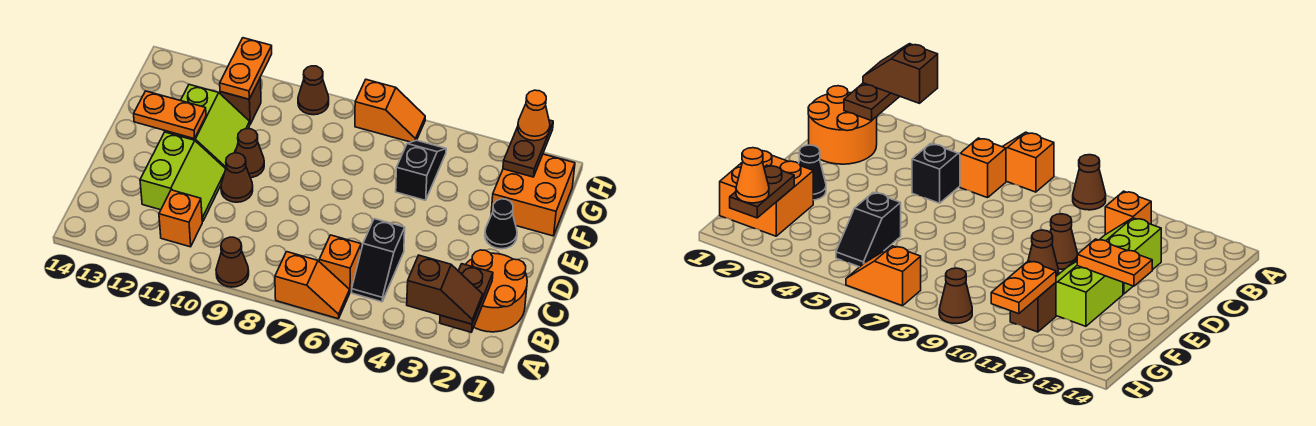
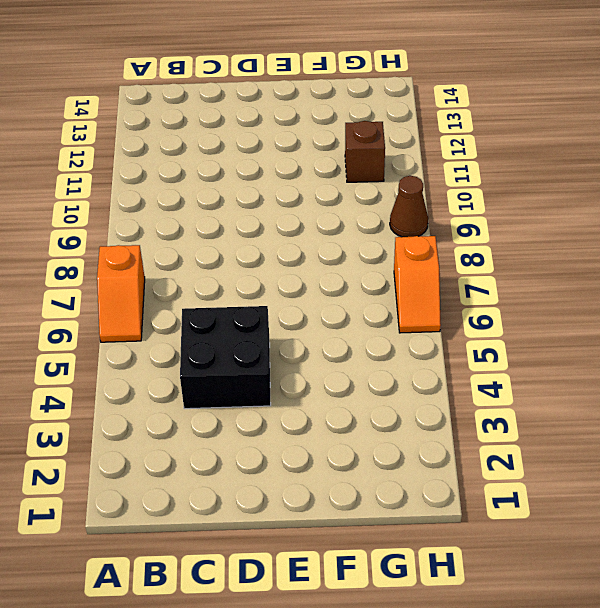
black brick C4:D5 level 1 -> black slope B5:C5 level 1 top C
none -> brown cone A9 level 1
none -> orange round brick B1:C2 level 1
none -> orange brick B6 level 1

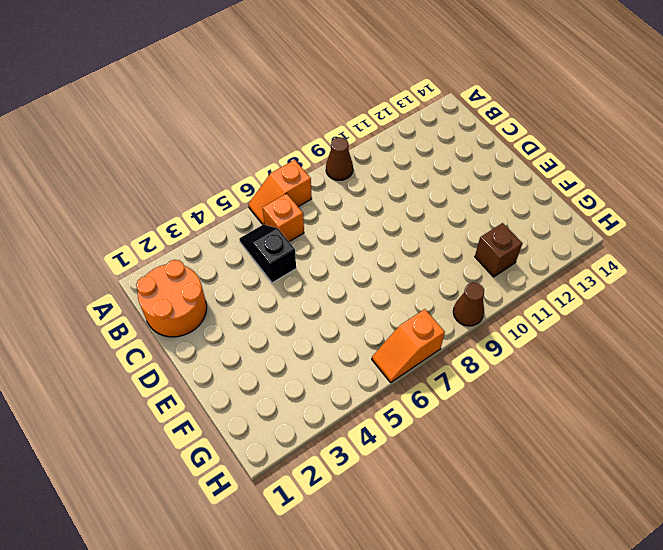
none -> orange brick B11 level 1
none -> lime slope C11:D12 level 1 top 12
none -> brown cone D10 level 1

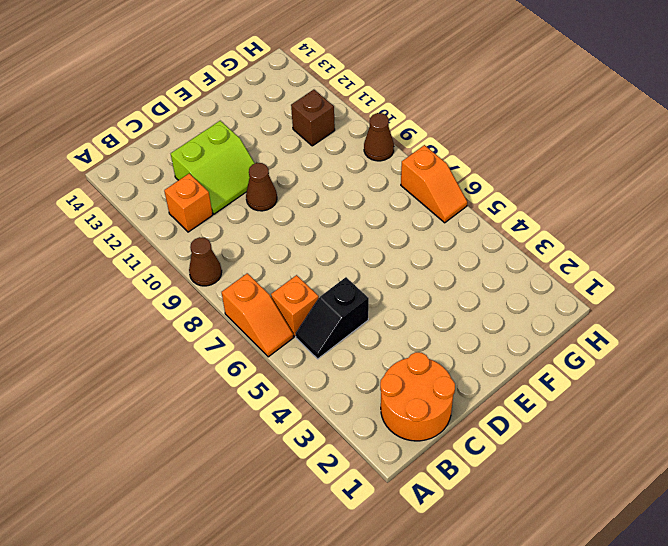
none -> black cone E2 level 1
none -> brown cone E10 level 1
none -> lime slope E11:F12 level 1 top 12

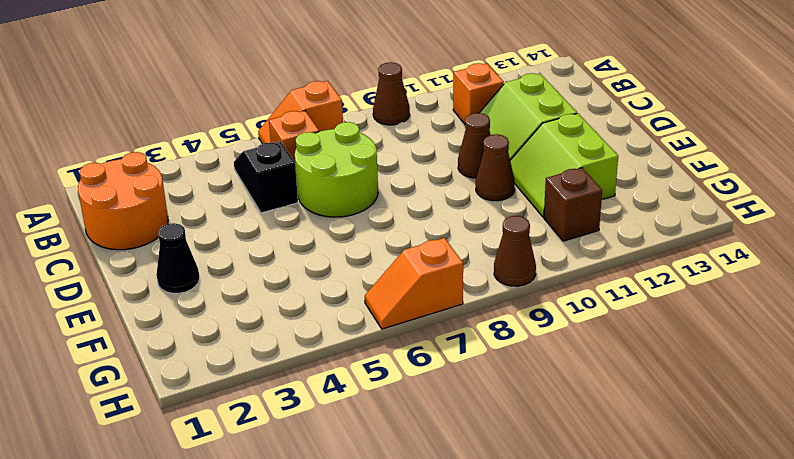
lime round brick C6:D7 level 1 -> none
none -> orange brick F1:G2 level 1
none -> black slope F5:G5 level 1 top F
none -> brown plate A2:B2 level 2

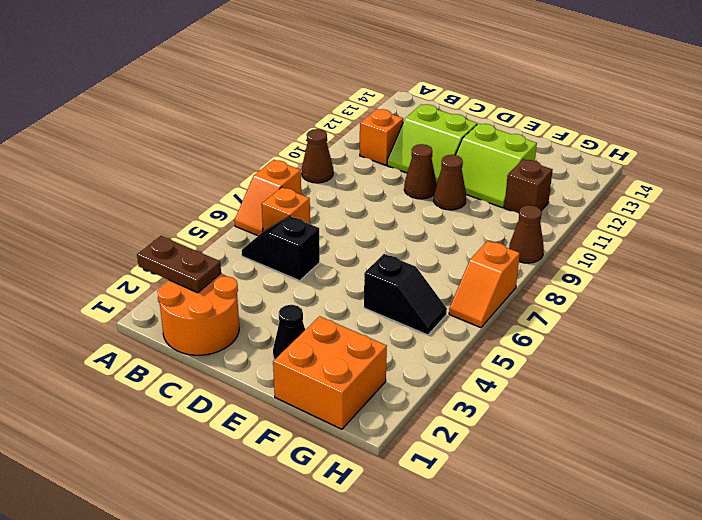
none -> orange plate E12:E13 level 2
none -> brown plate G2:H2 level 2
none -> orange plate G11:H11 level 2

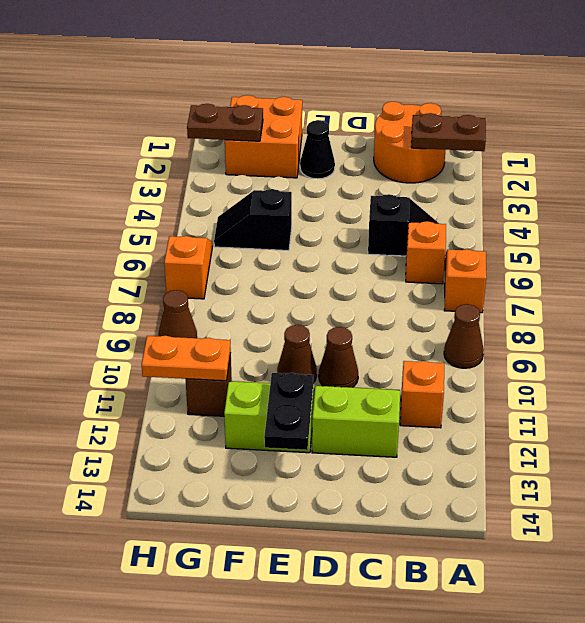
black plate E12:E13 level 2 -> orange plate E12:E13 level 2
none -> brown slope A2:A3 level 3 top 3
none -> orange cone H2 level 3

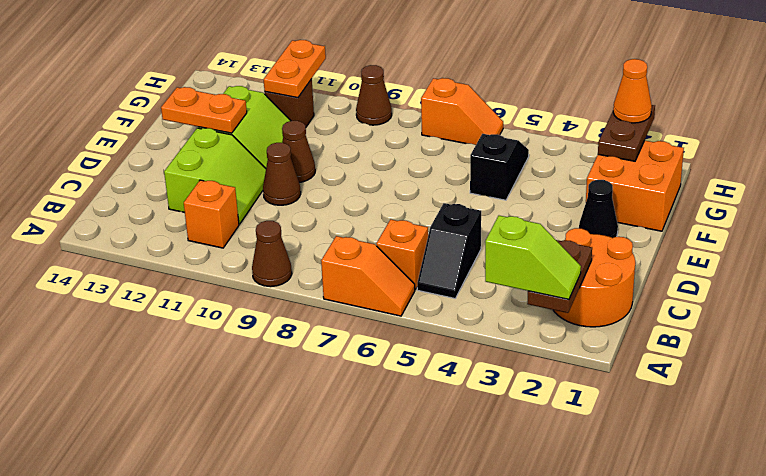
lime slope A2:A3 level 3 top 3 -> brown slope A2:A3 level 3 top 3

